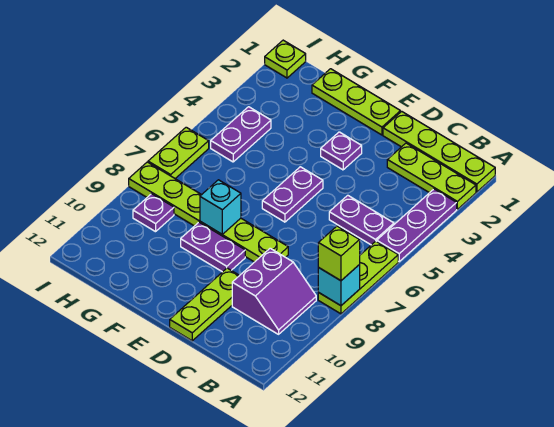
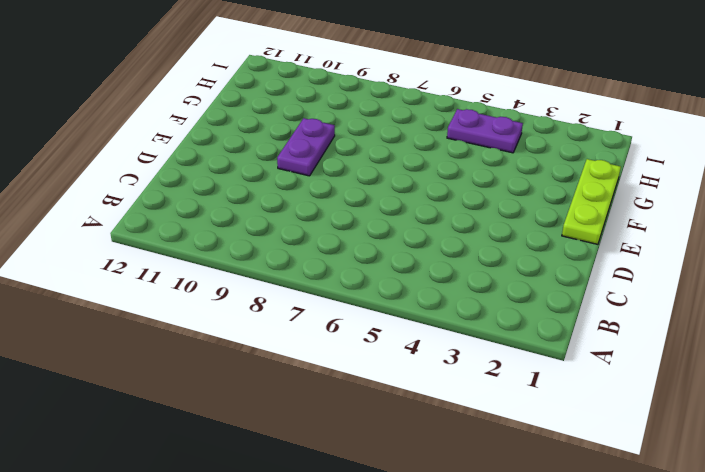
none -> lime plate A1:D1 level 1
none -> lime plate A2:C2 level 1
none -> purple plate A3:A5 level 1

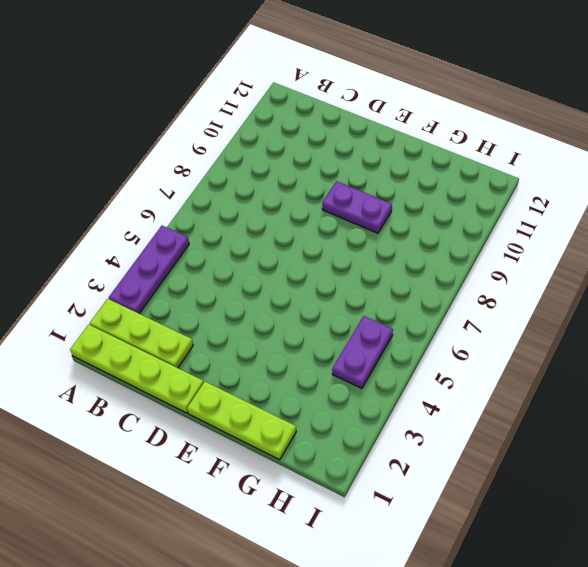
none -> lime plate A6:A8 level 1
none -> purple plate B5:C5 level 1
none -> purple slope B9:C10 level 1 top C

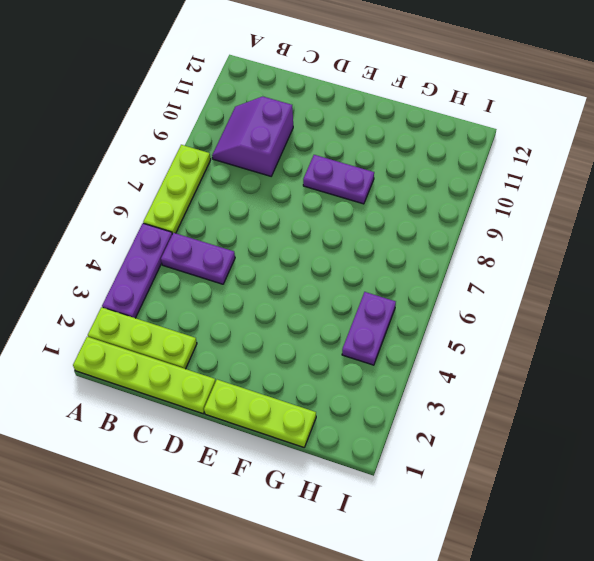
none -> lime plate D8:I8 level 1
none -> lime plate D10:D12 level 1
none -> purple plate E3 level 1

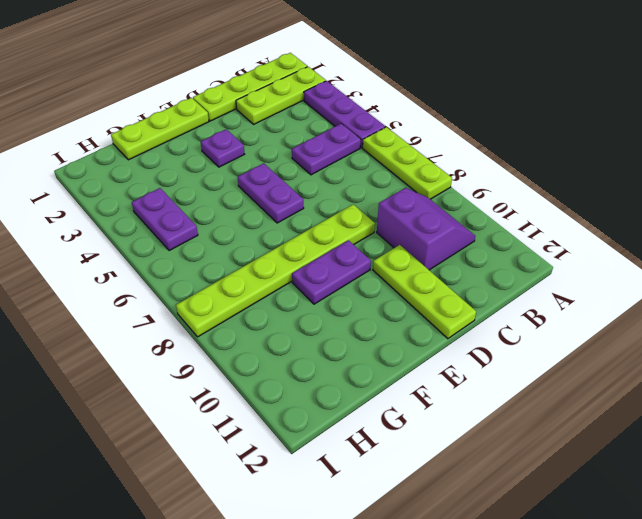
none -> purple plate H9 level 1
none -> lime plate I1 level 1
none -> lime plate I6:I7 level 1

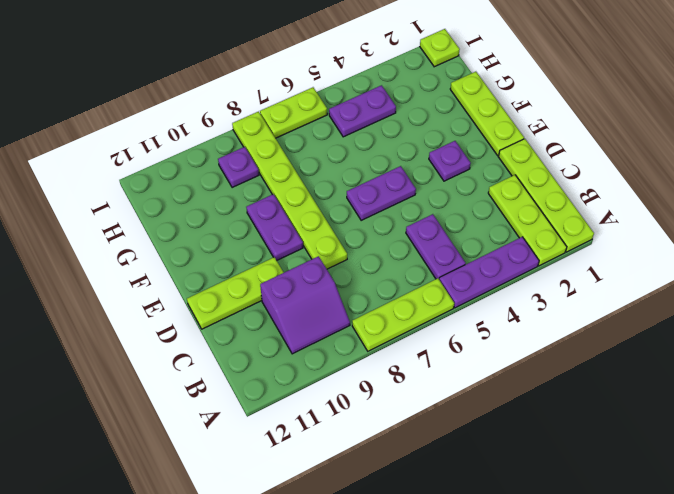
none -> cyan brick A8 level 2
none -> cyan brick F8 level 2
none -> lime brick A8 level 3

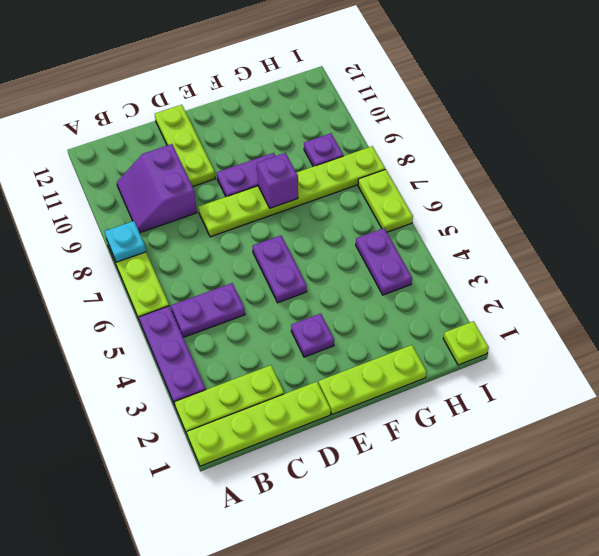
cyan plate A8 level 2 -> cyan brick A8 level 2
purple brick F8 level 2 -> cyan brick F8 level 2
none -> lime brick A8 level 3

